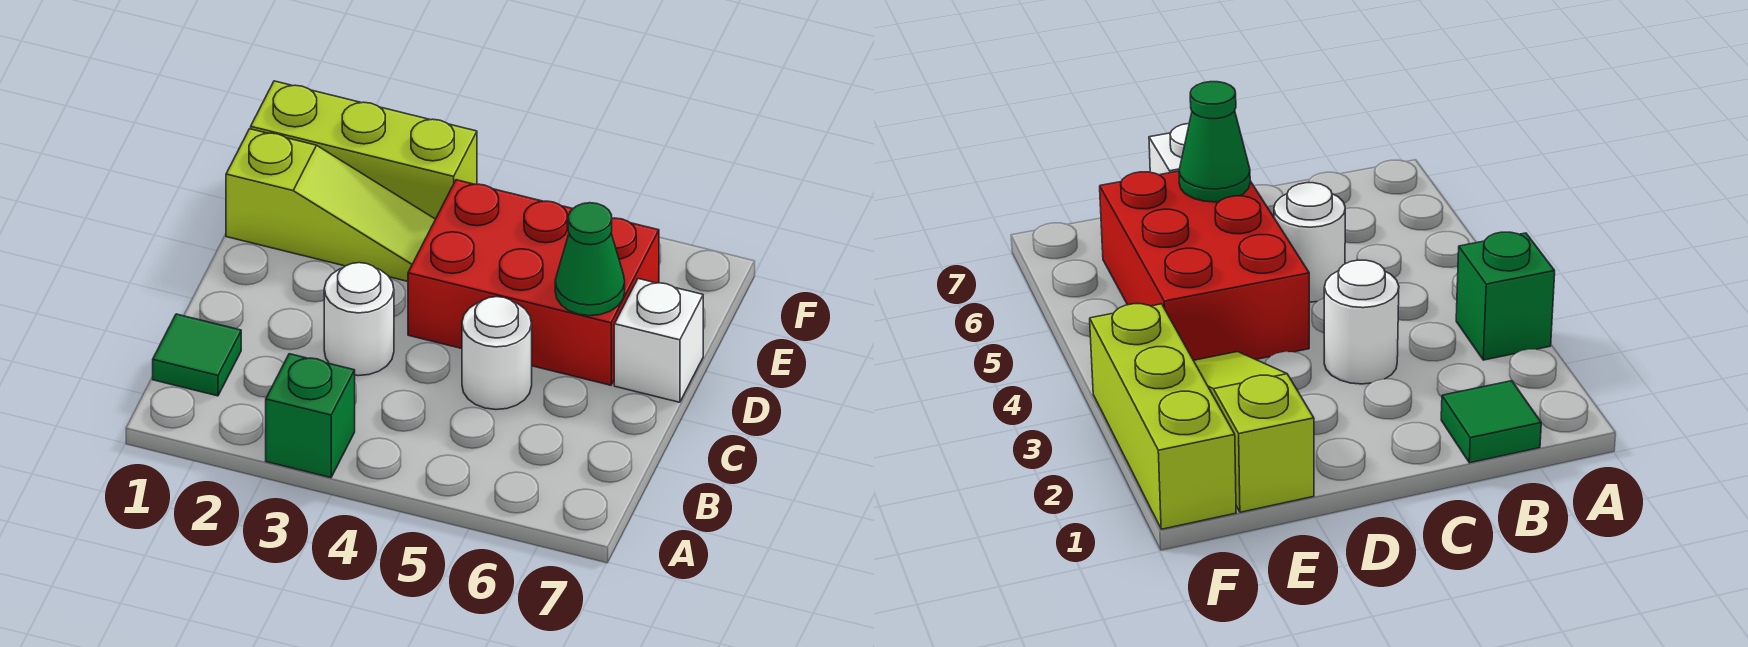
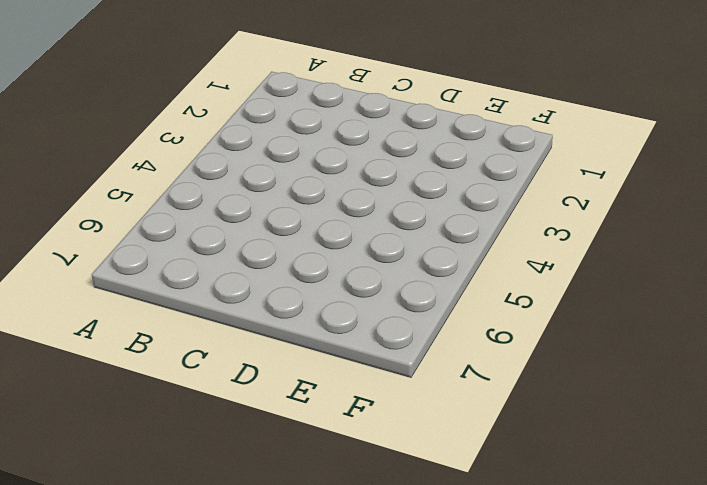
none -> green brick A3 level 1
none -> green tile B1 level 1

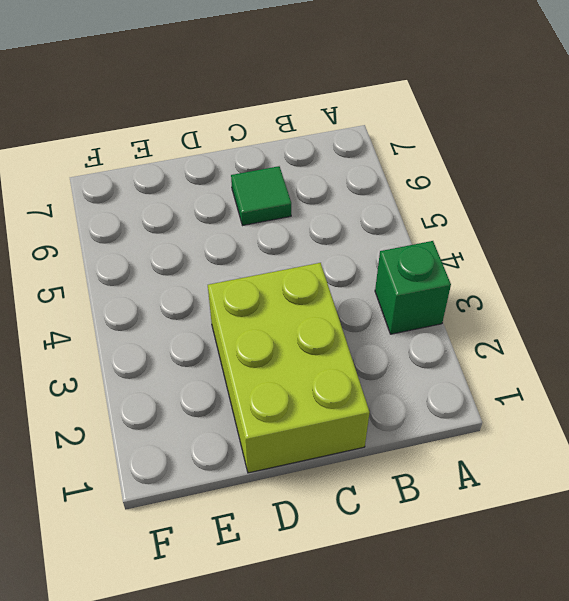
lime brick C1:D3 level 1 -> white round brick C3 level 1
green tile C6 level 1 -> green tile B1 level 1
none -> white round brick C5 level 1
none -> red brick D4:E6 level 1

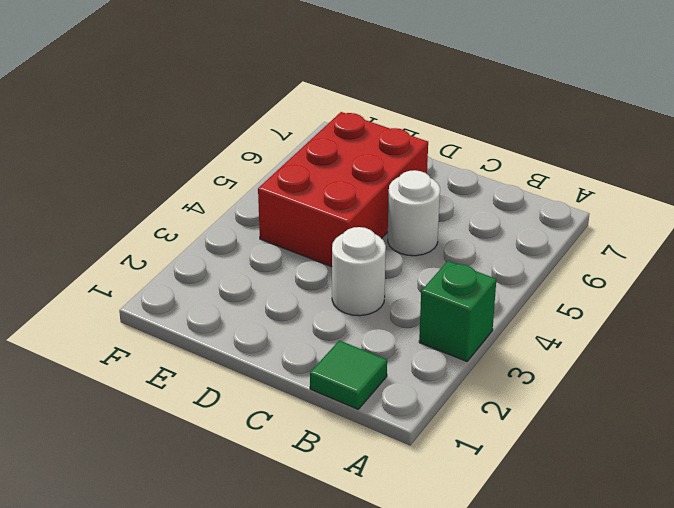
none -> white brick D7 level 1
none -> lime slope E1:E3 level 1 top 1

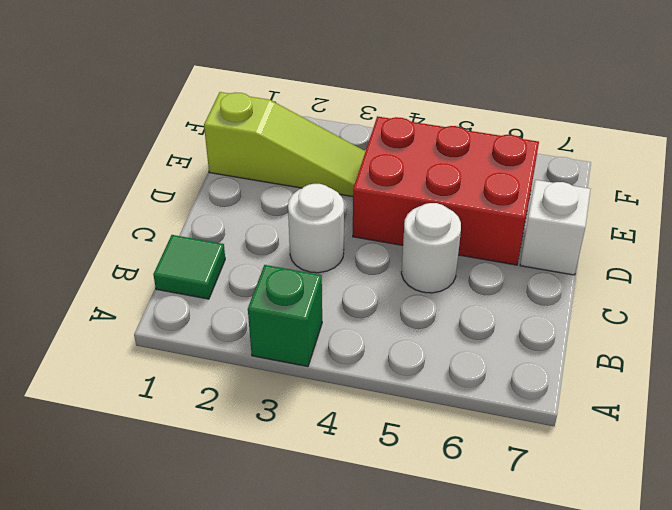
none -> lime brick F1:F3 level 1
none -> green cone D6 level 2

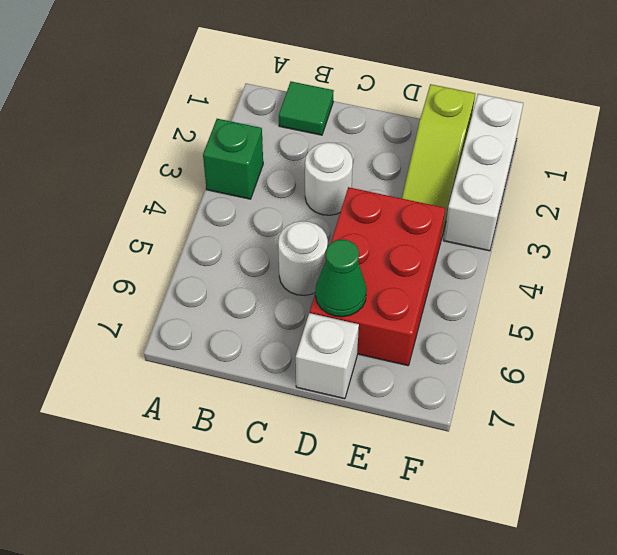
white brick F1:F3 level 1 -> lime brick F1:F3 level 1

